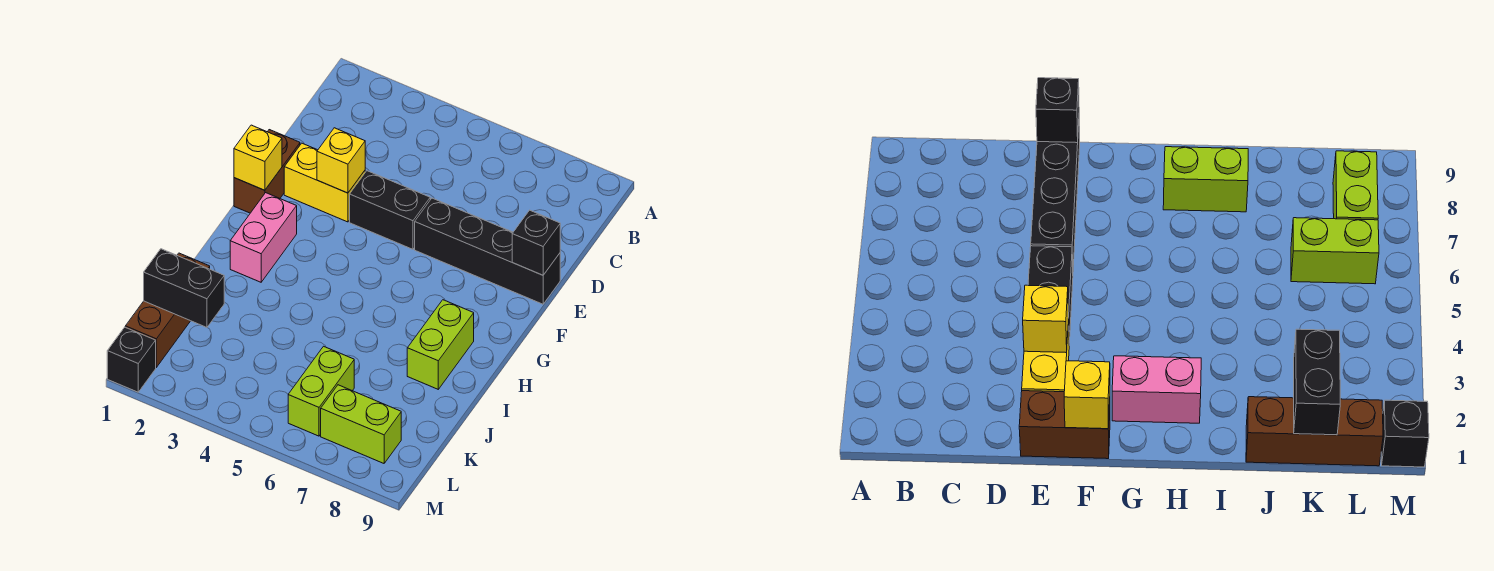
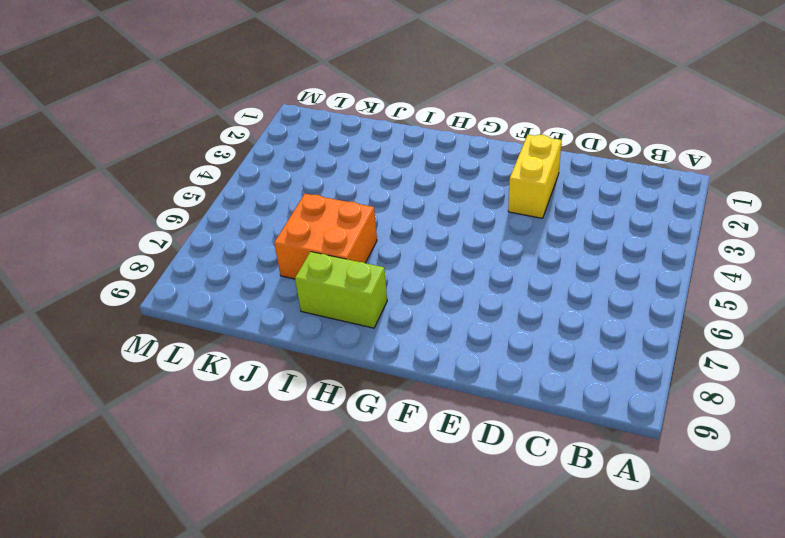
orange brick I6:J7 level 1 -> none
none -> brown brick E1:F1 level 1
none -> black brick E4:E5 level 1
none -> black brick E6:E9 level 1

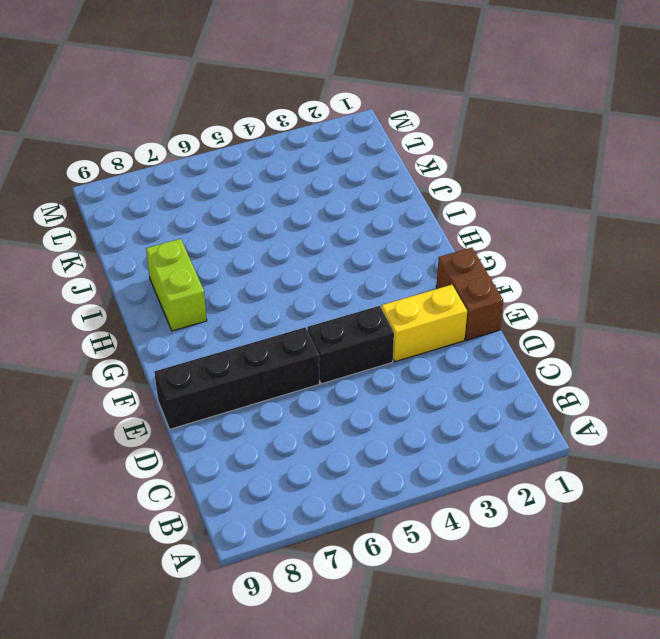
none -> pink brick G2:H2 level 1
none -> brown brick J1:L1 level 1
none -> lime brick K6:L6 level 1

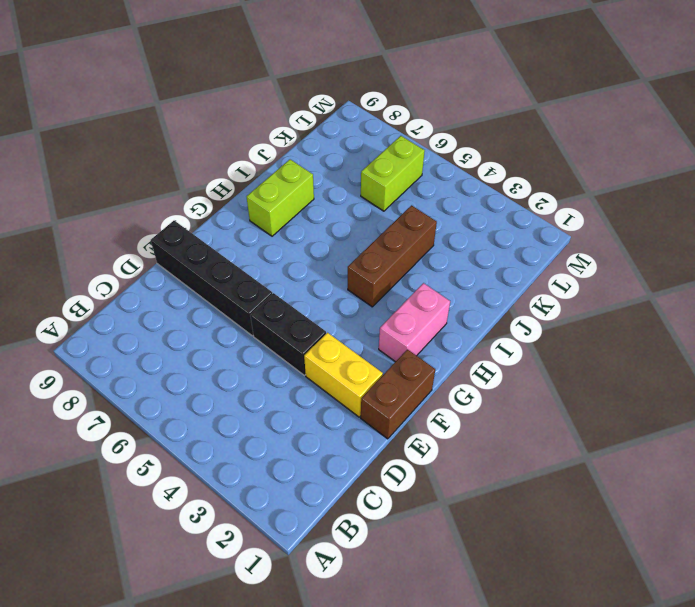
brown brick H4:J4 level 1 -> brown brick J1:L1 level 1
none -> lime brick L7:L8 level 1
none -> black brick M1 level 1
none -> yellow brick E3 level 2

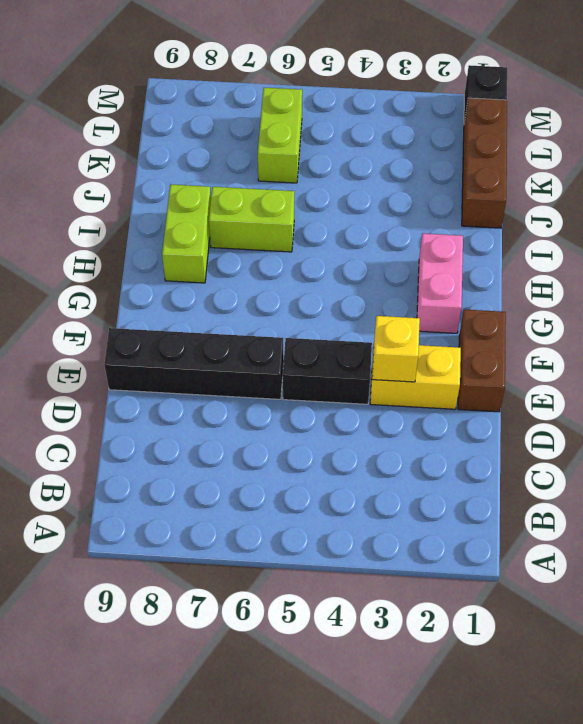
lime brick I6:I7 level 1 -> lime brick L7:L8 level 1
none -> black brick E9 level 2
none -> yellow brick F1 level 2
none -> black brick K1:K2 level 2

